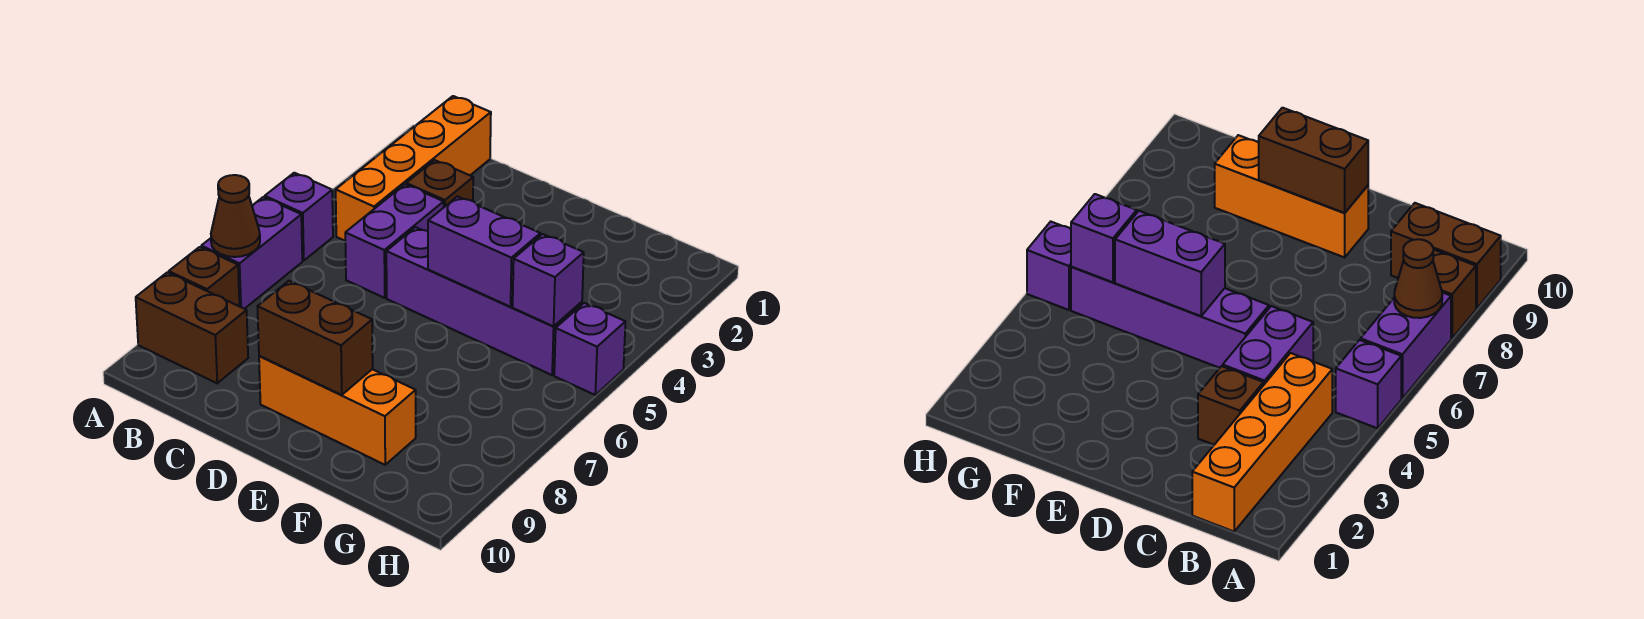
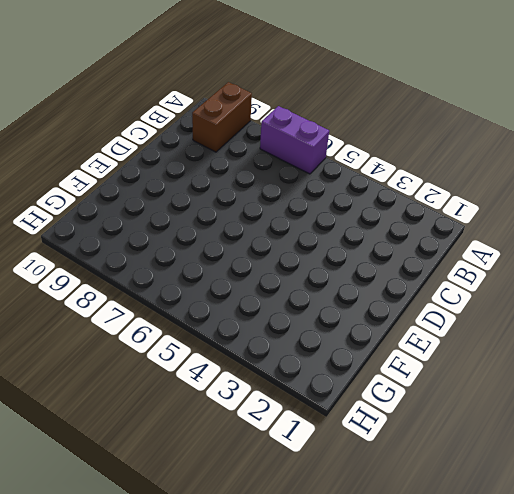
none -> purple brick A5 level 1
none -> brown brick A8 level 1
none -> orange brick B1:B4 level 1

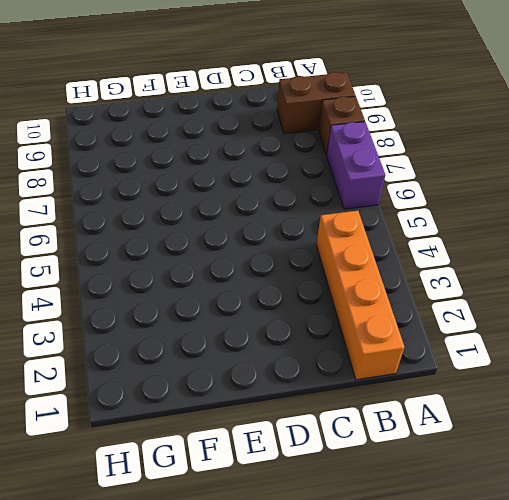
none -> purple brick A5 level 1
none -> brown brick C3 level 1
none -> purple brick C4:C5 level 1

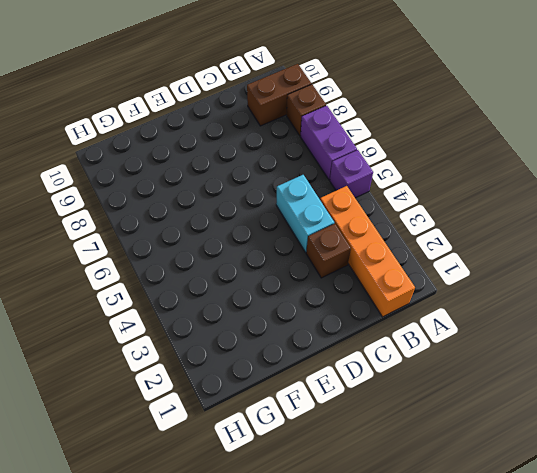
cyan brick C4:C5 level 1 -> purple brick C4:C5 level 1
none -> purple brick D5:G5 level 1
none -> orange brick D9:F9 level 1
none -> purple brick H5 level 1

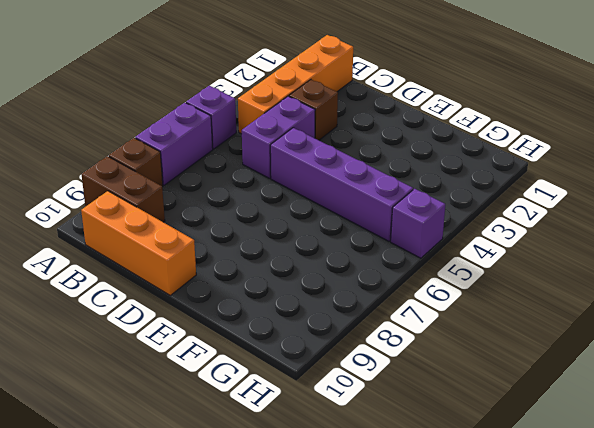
orange brick B10:D10 level 1 -> orange brick D9:F9 level 1
none -> brown cone A7 level 2
none -> brown brick D9:E9 level 2
none -> purple brick E5:F5 level 2

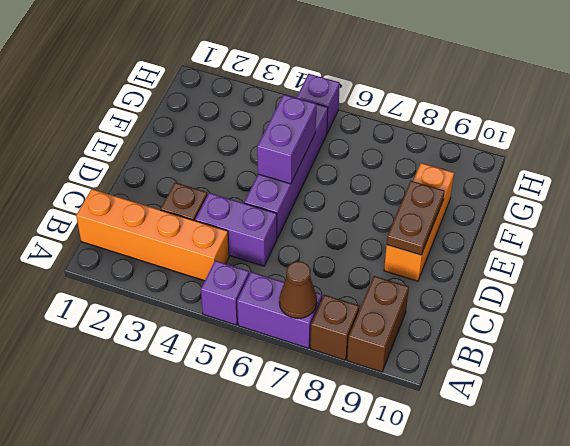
brown plate D9:E9 level 2 -> brown brick D9:E9 level 2
none -> purple brick G5 level 2

